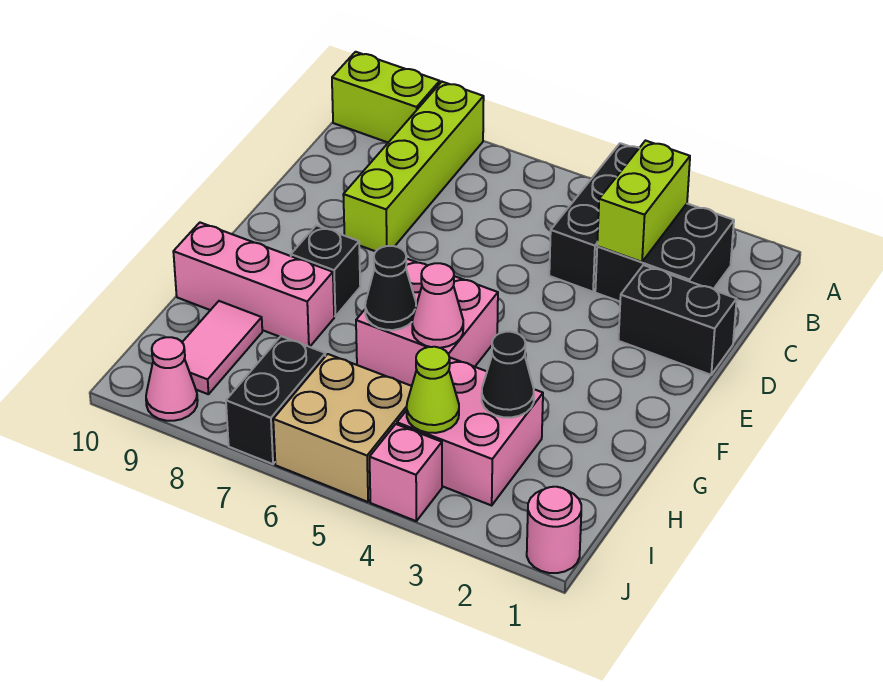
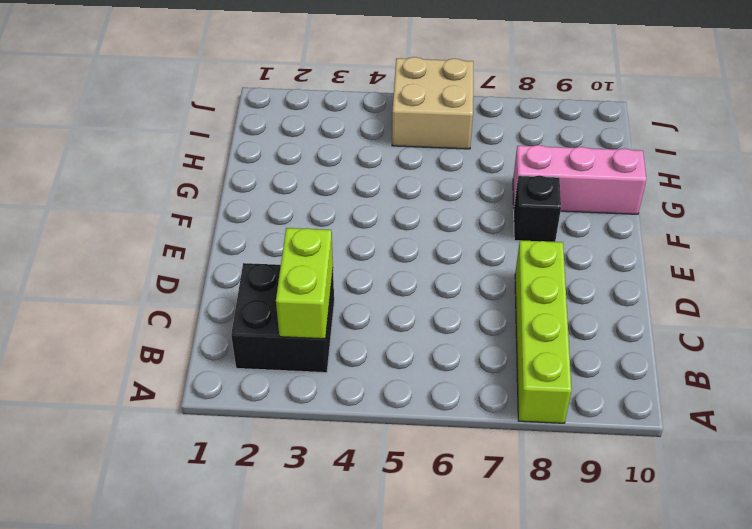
none -> black brick A4:C4 level 1
none -> lime brick A9:A10 level 1
none -> black brick D1:D2 level 1

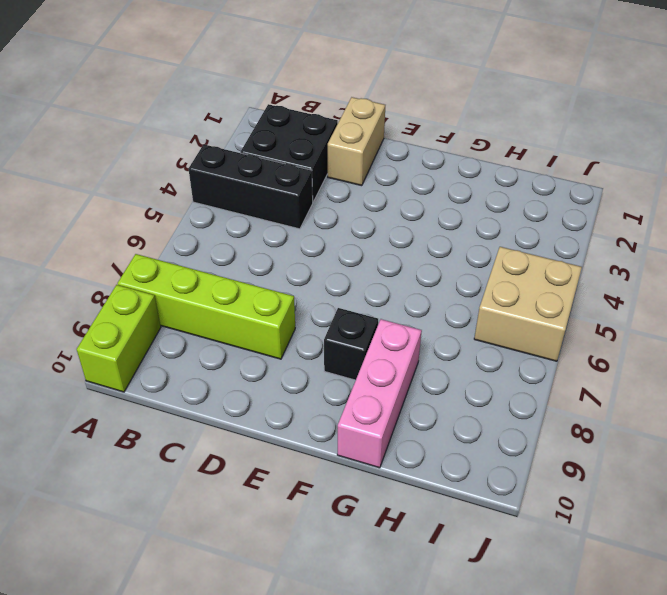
tan brick D1:D2 level 1 -> black brick D1:D2 level 1
none -> pink brick F5:G6 level 1
none -> pink brick H3:I4 level 1
none -> pink tile H9:I9 level 1

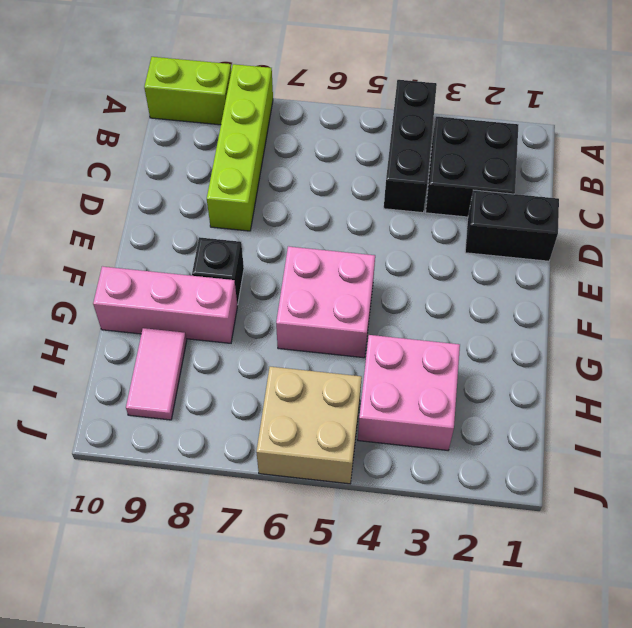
none -> black brick I7:J7 level 1
none -> pink round brick J1 level 1
none -> pink brick J4 level 1

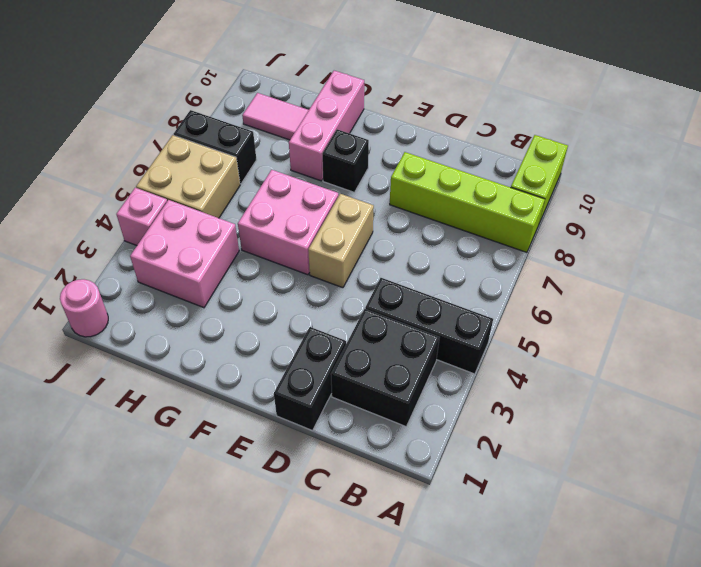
tan brick E5:E6 level 1 -> none
none -> pink cone J9 level 1
none -> lime brick B3:C3 level 2
none -> pink cone G5 level 2

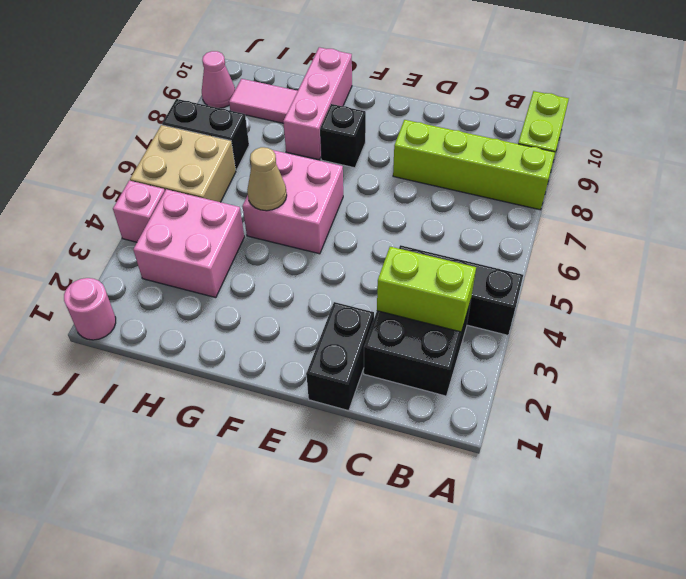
tan cone G5 level 2 -> pink cone G5 level 2
none -> black cone G6 level 2
none -> black cone H3 level 2
none -> lime cone I4 level 2

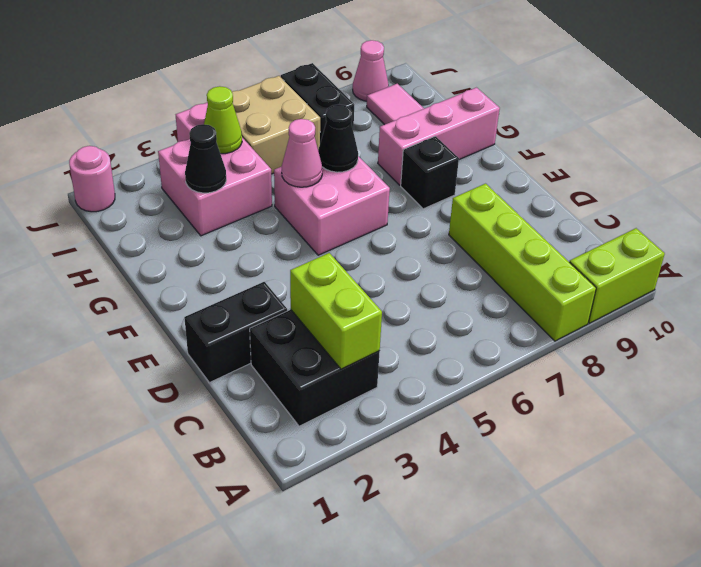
none -> black brick A4:C4 level 1

